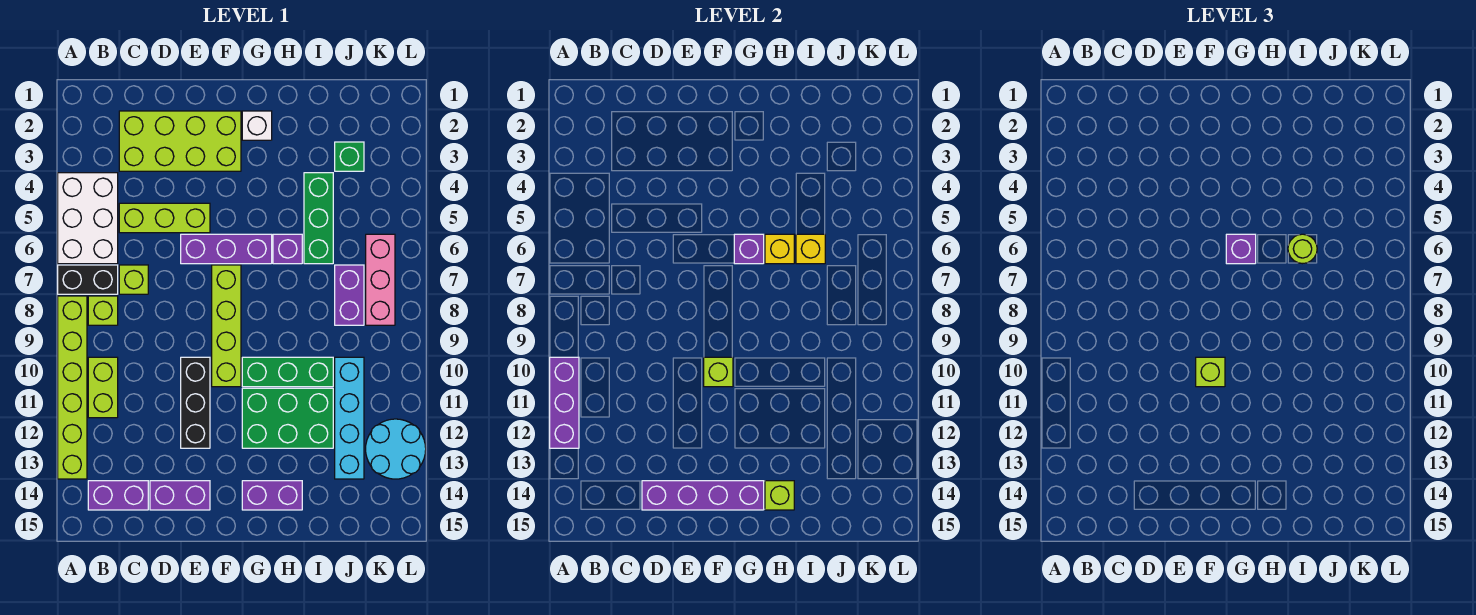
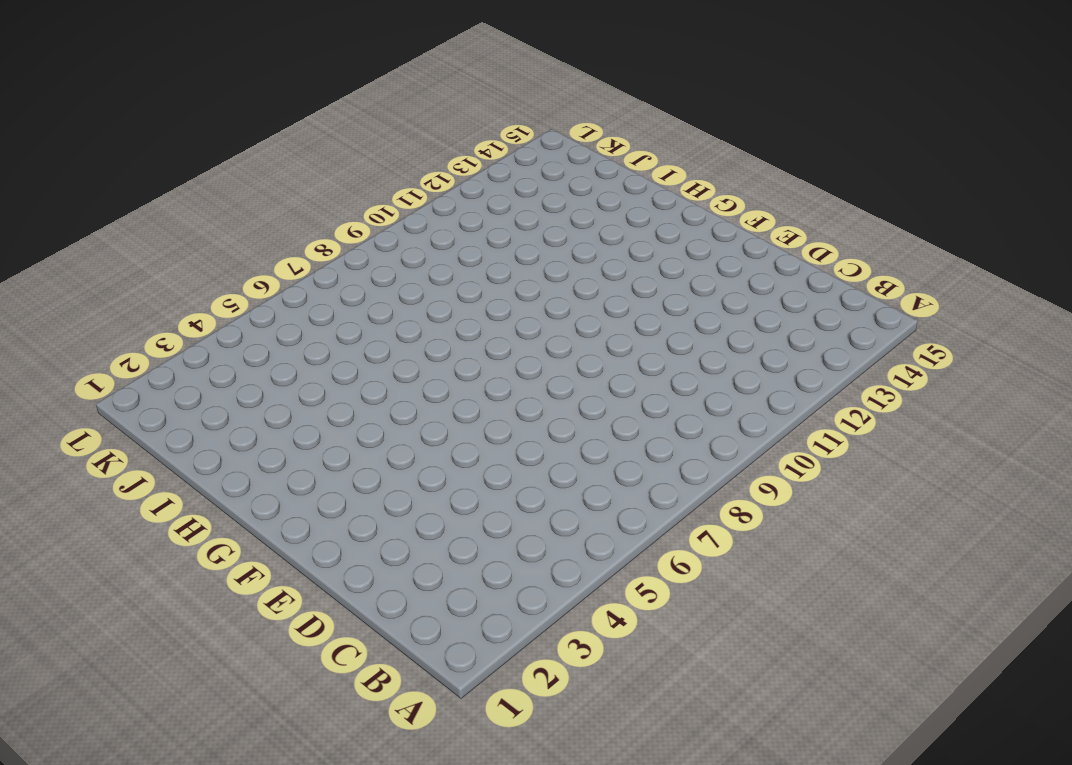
none -> white brick A4:B6 level 1
none -> black brick A7:B7 level 1
none -> lime brick A8:A13 level 1
none -> lime brick B8 level 1

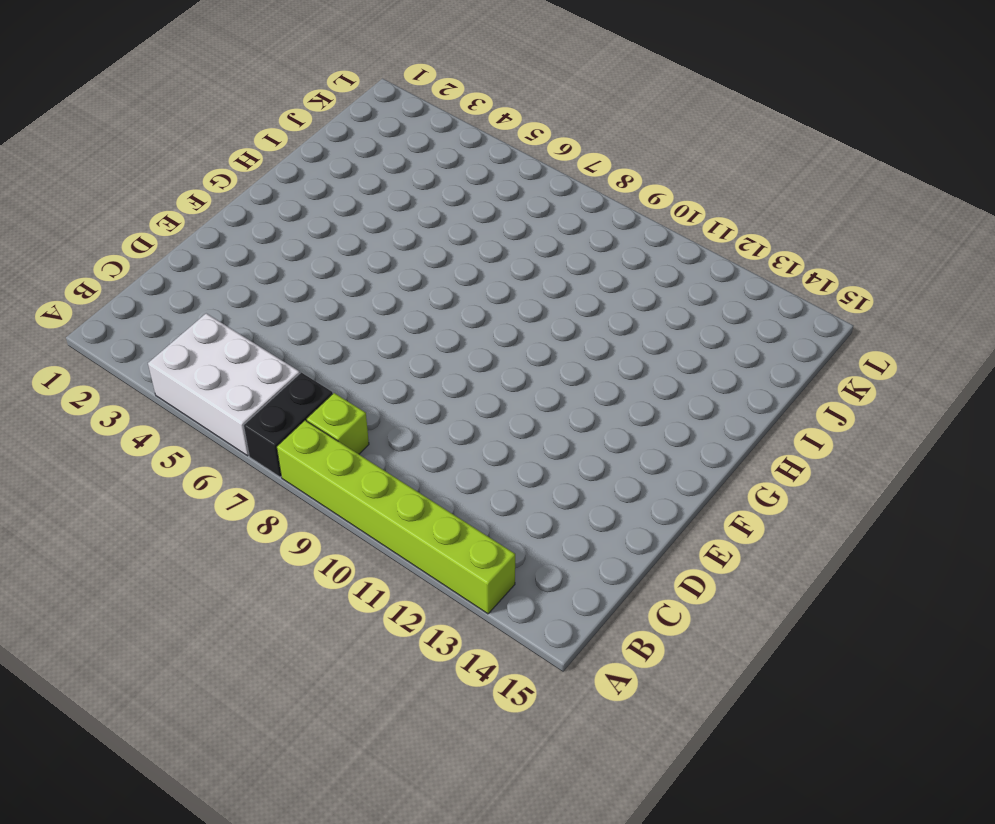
none -> lime brick B10:B11 level 1
none -> purple brick B14:C14 level 1
none -> lime brick C2:F3 level 1
none -> lime brick C5:E5 level 1

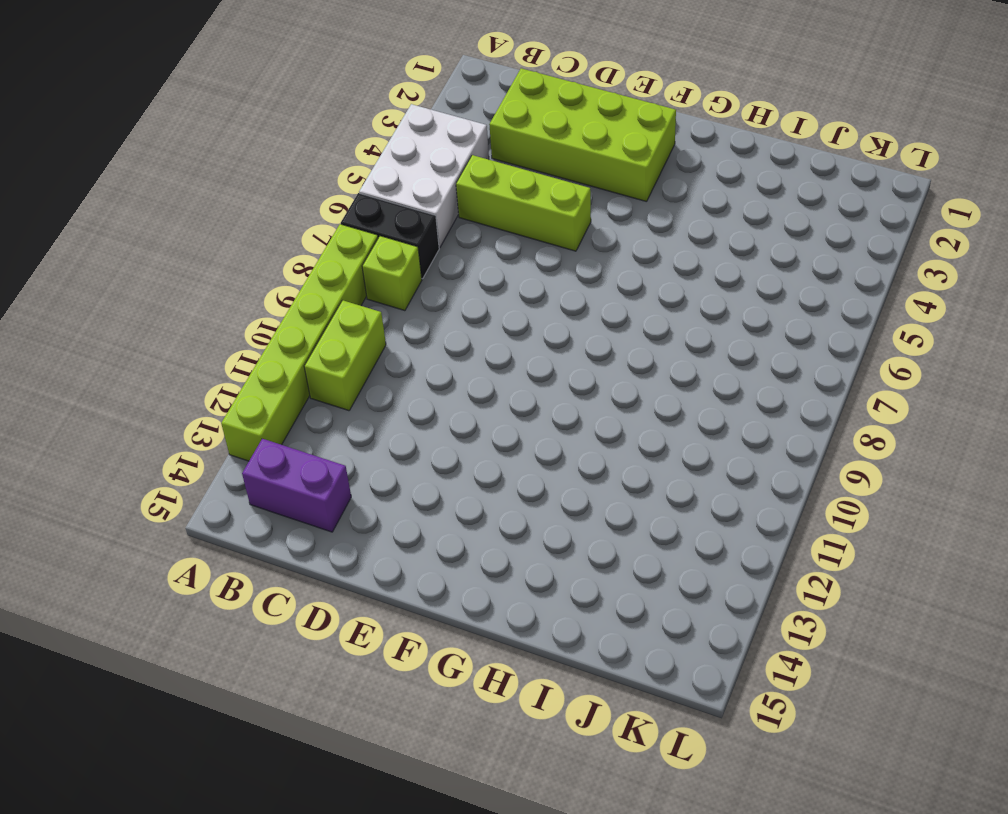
none -> lime brick C7 level 1
none -> purple brick D14:E14 level 1
none -> purple brick E6:G6 level 1
none -> black brick E10:E12 level 1

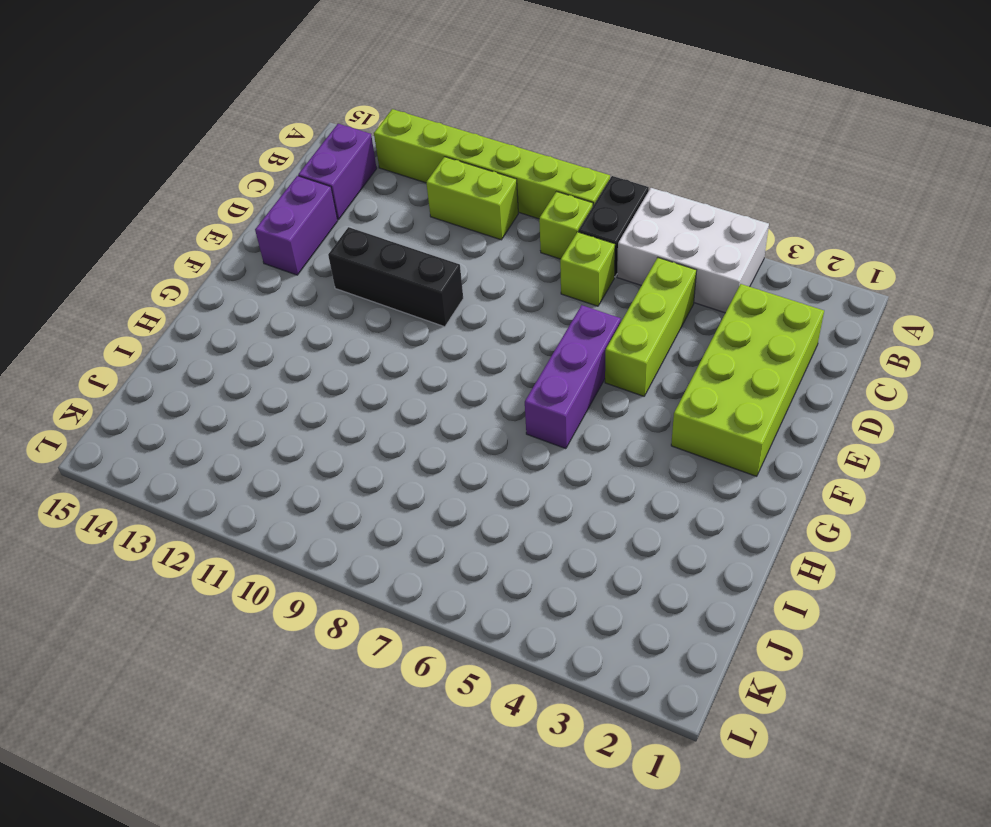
none -> lime brick F7:F10 level 1
none -> white brick G2 level 1
none -> green brick G10:I10 level 1
none -> green brick G11:I12 level 1

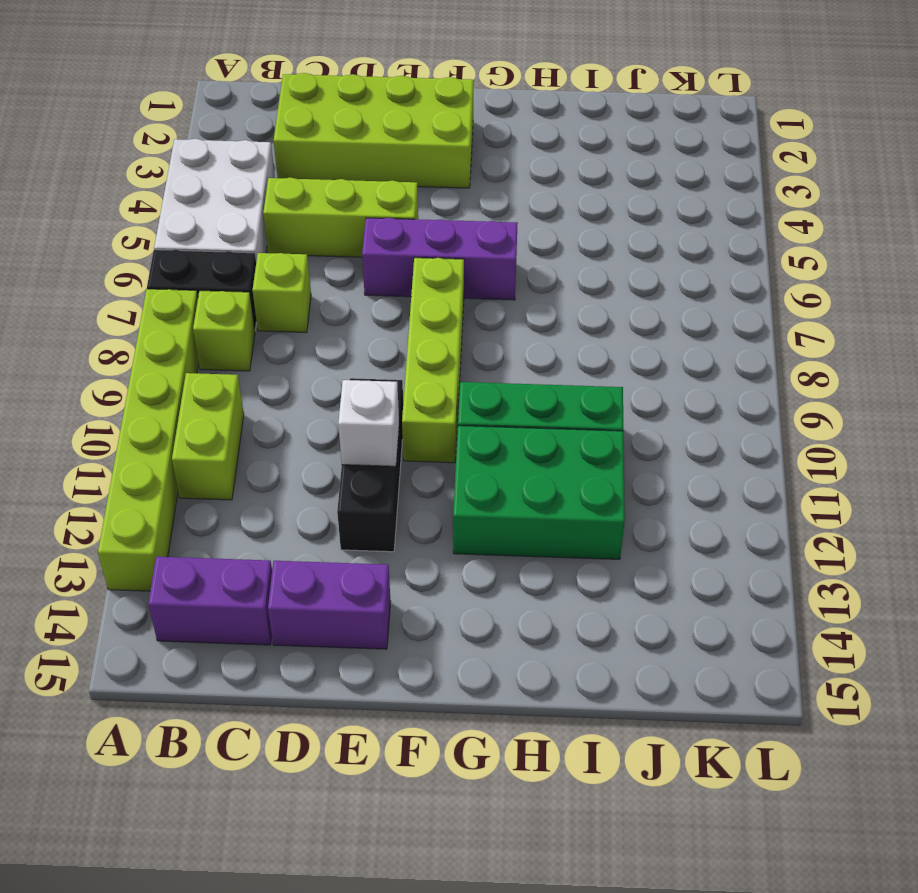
white brick E11 level 2 -> white brick G2 level 1
none -> purple brick G14:H14 level 1
none -> purple brick H6 level 1
none -> green brick I4:I6 level 1
none -> green brick J3 level 1

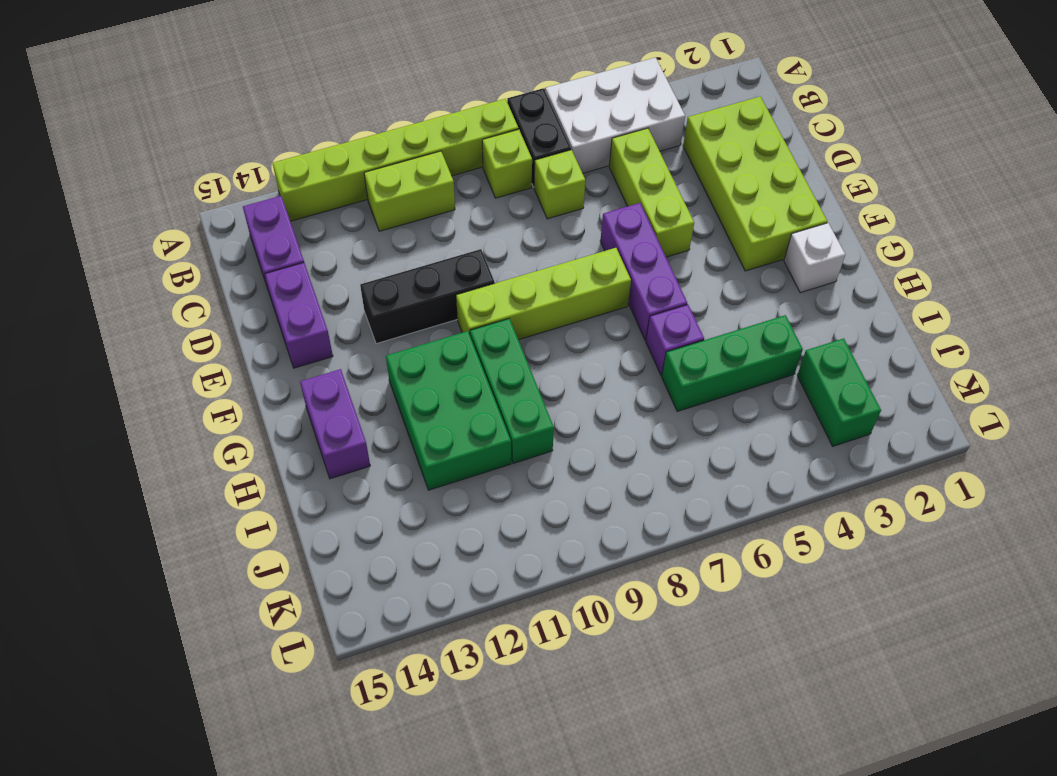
green brick J3:K3 level 1 -> green brick J3 level 1
none -> purple brick J7:J8 level 1
none -> cyan brick J10:J13 level 1
none -> pink brick K6:K8 level 1
none -> cyan round brick K12:L13 level 1

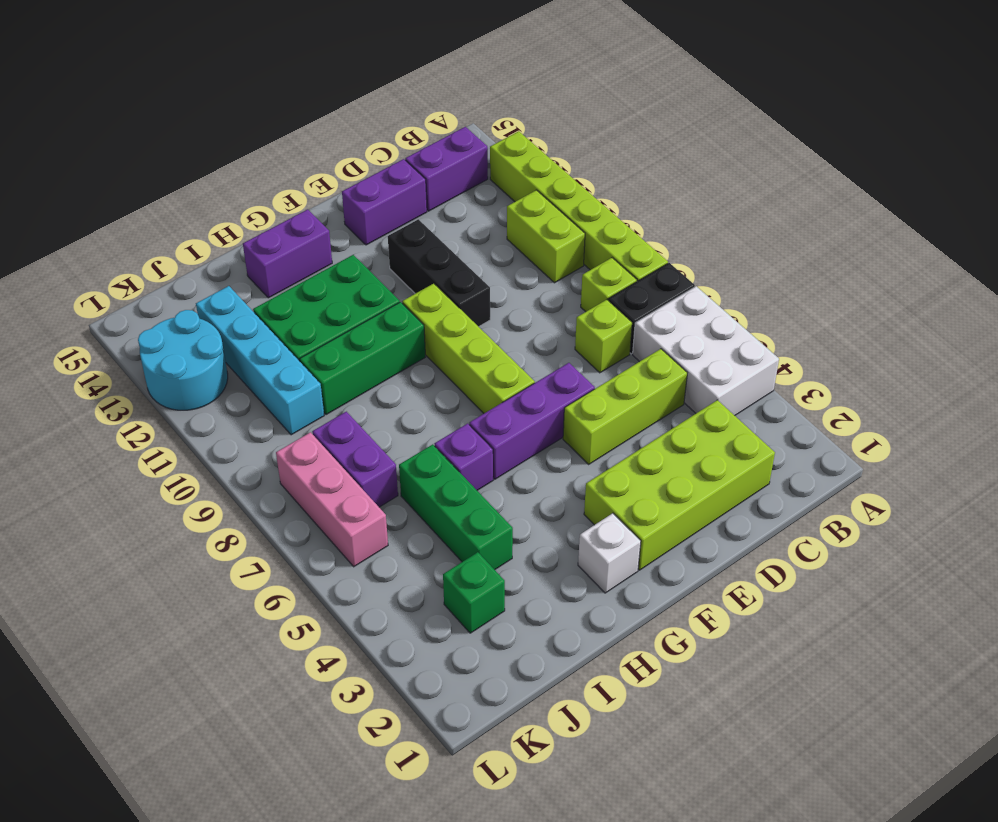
none -> purple brick A10:A12 level 2
none -> purple brick D14:G14 level 2
none -> lime brick F10 level 2
none -> purple brick G6 level 2

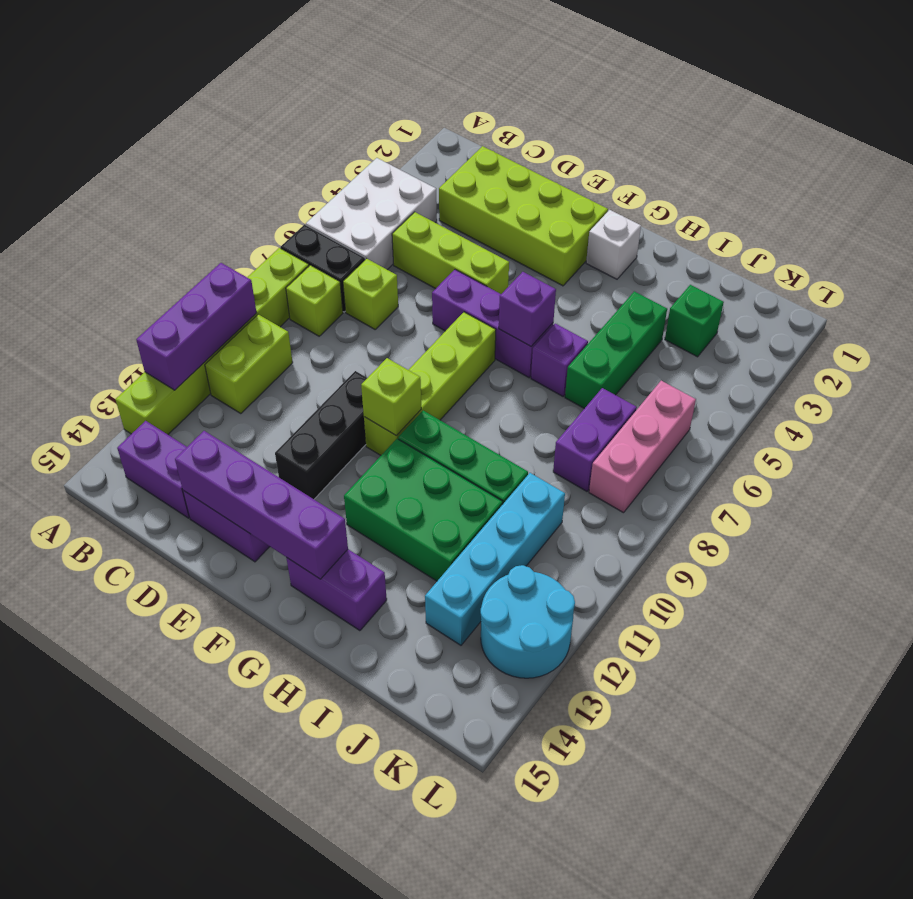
none -> yellow brick H6 level 2
none -> lime brick H14 level 2
none -> yellow brick I6 level 2
none -> lime brick F10 level 3

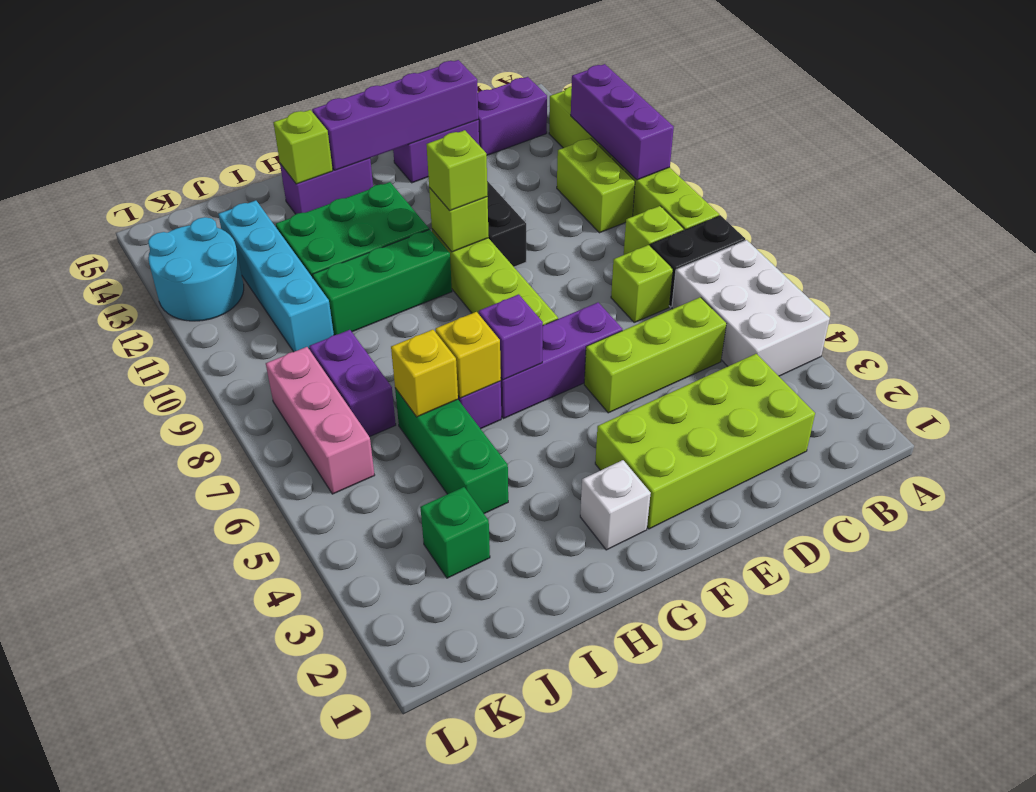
none -> purple brick G6 level 3
none -> lime round brick I6 level 3

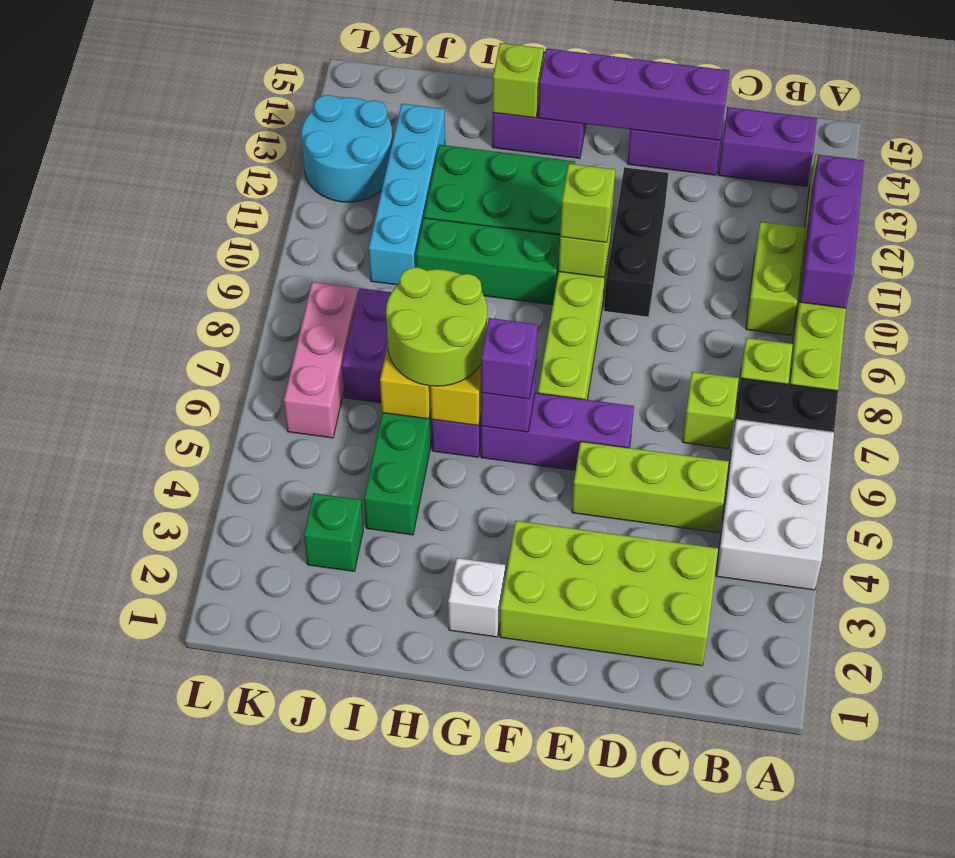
lime round brick H6:I7 level 3 -> lime round brick I6 level 3

